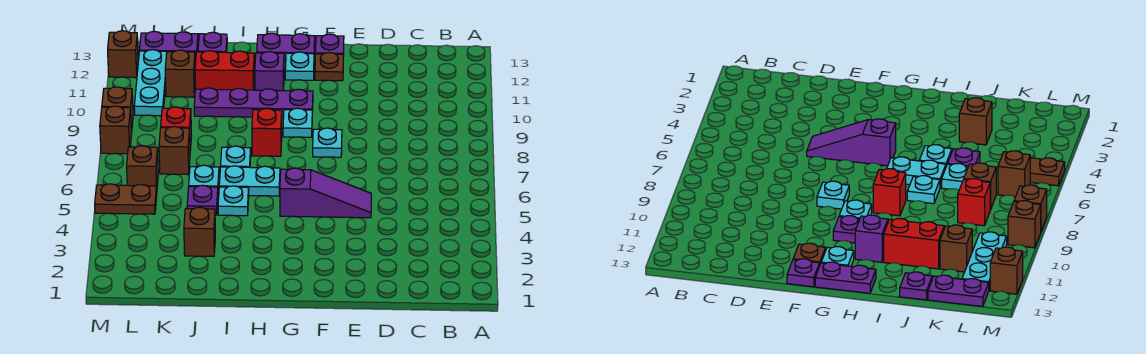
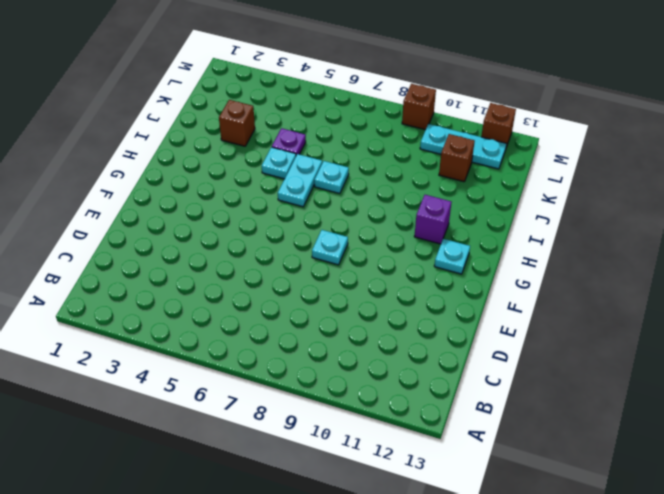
none -> purple slope E5:G5 level 1 top G
none -> brown plate F12 level 1
none -> purple plate F13 level 1

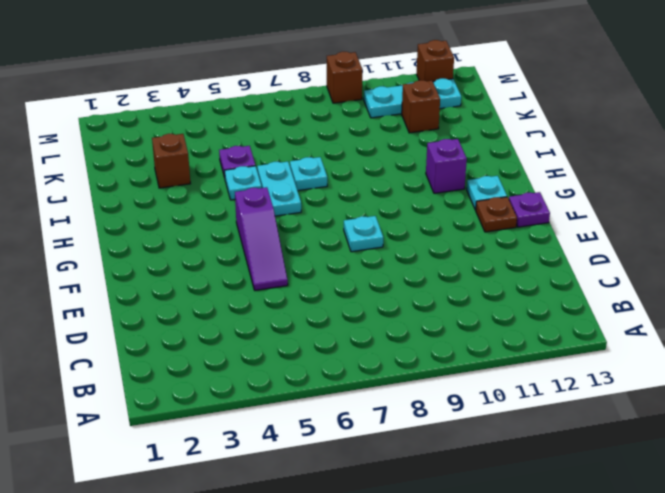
none -> cyan plate G9 level 1
none -> purple plate G10:J10 level 1
none -> purple plate G13:H13 level 1

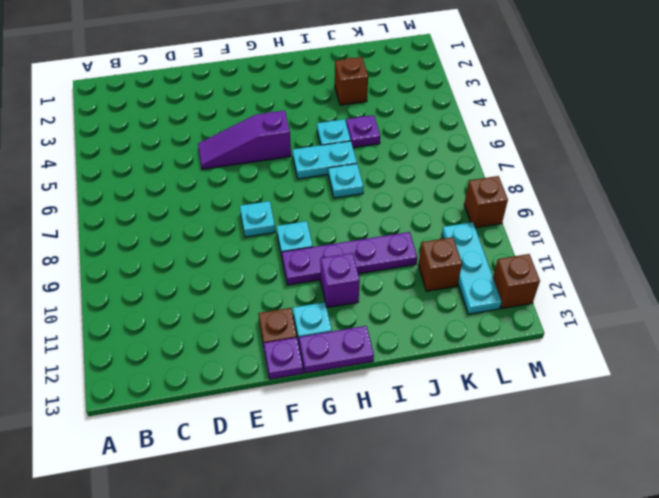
none -> red brick H8 level 1
none -> red brick I11:J11 level 1
none -> cyan plate J6 level 1

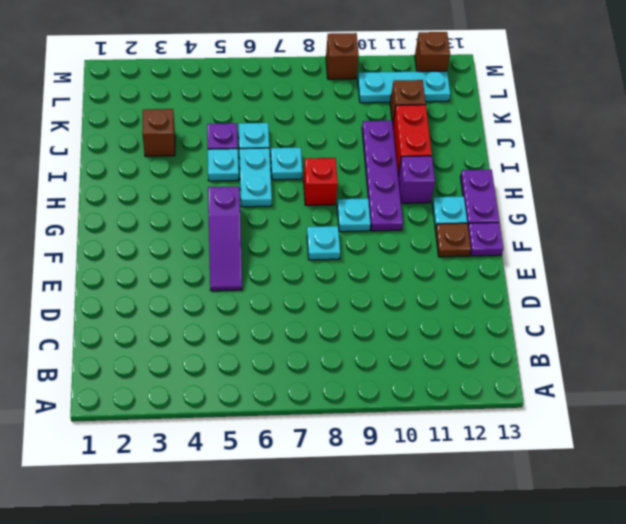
none -> purple plate J13 level 1
none -> brown brick K7 level 1
none -> red brick K8 level 1

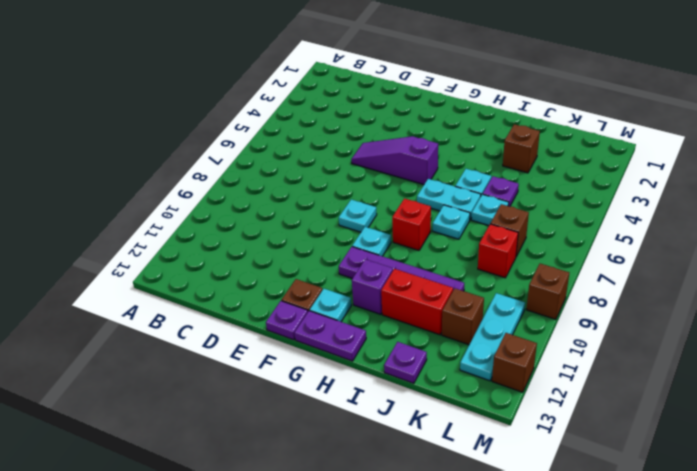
none -> purple plate K13:L13 level 1
none -> brown plate L5:M5 level 1
none -> brown brick L6 level 1

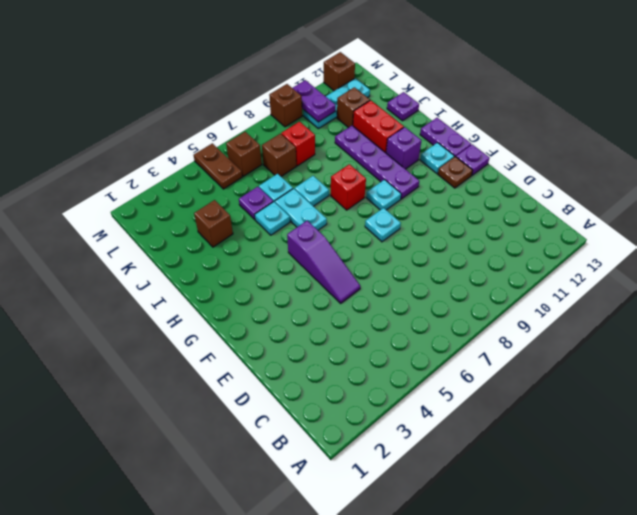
purple plate L10:M10 level 2 -> purple plate K13:L13 level 1
none -> brown brick M8 level 1

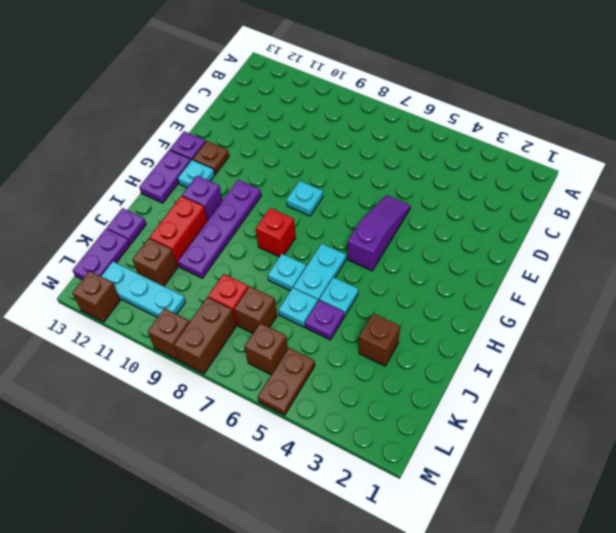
brown brick L8:M8 level 1 -> brown brick M8 level 1
none -> cyan plate G9 level 1

